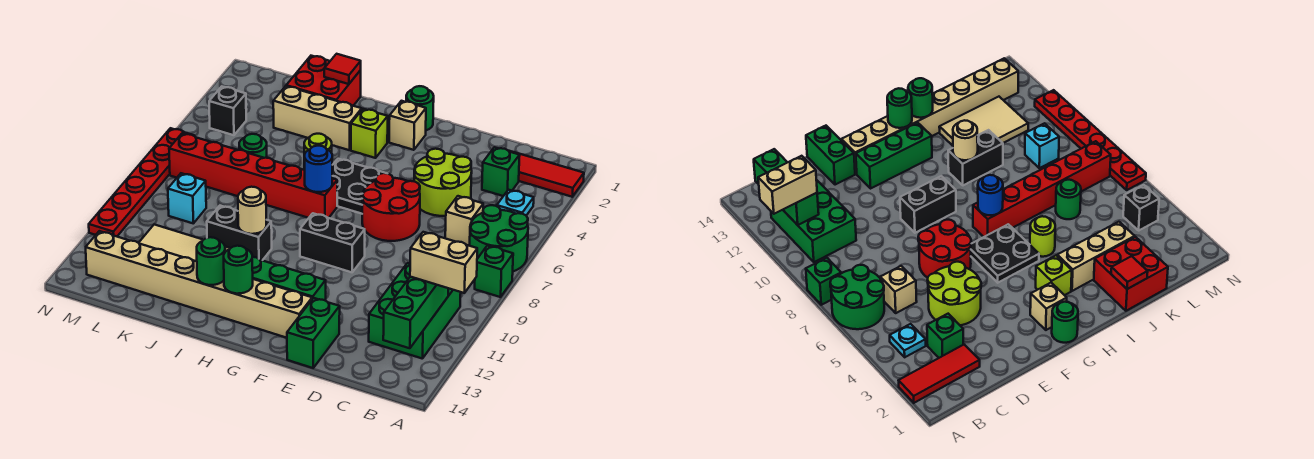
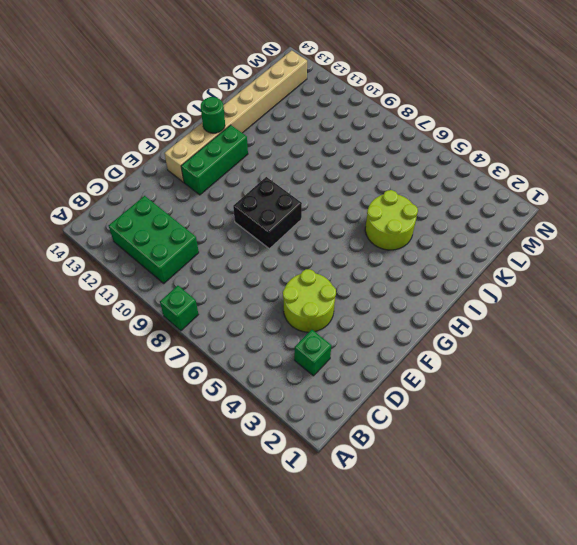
black brick F8:G9 level 1 -> black brick F9:G9 level 1
lime round brick I4:J5 level 1 -> lime round brick I5 level 1
none -> red tile A2:C2 level 1
none -> green round brick A6:B7 level 1
none -> cyan plate B4 level 1
none -> tan brick C6 level 1

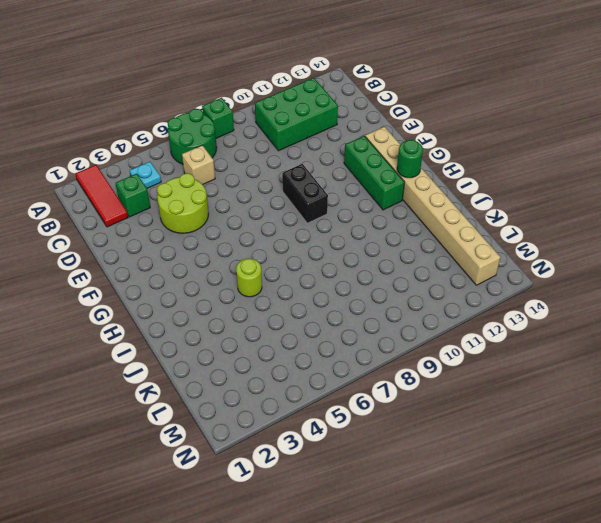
none -> red round brick E6:F7 level 1
none -> green brick E13:E14 level 1
none -> green round brick G1 level 1
none -> tan brick G2 level 1

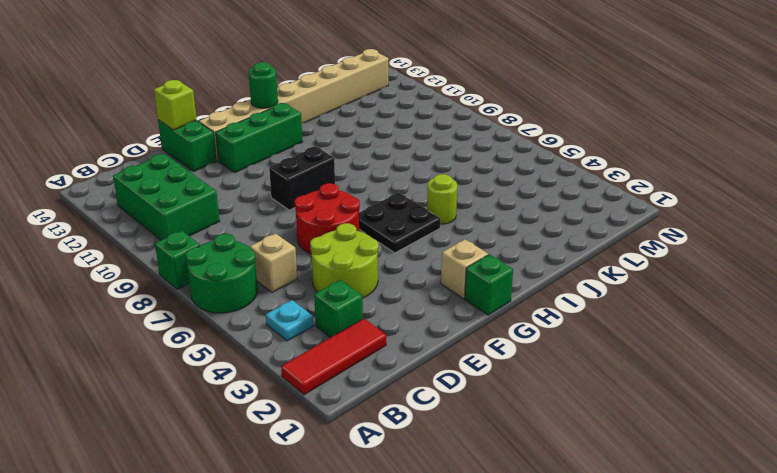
lime brick E14 level 2 -> lime brick H3 level 1
green brick G1 level 1 -> green round brick G1 level 1
none -> red brick H7:M7 level 1
none -> tan brick I3:K3 level 1
none -> black brick I10:J10 level 1
none -> red brick J1:K2 level 1

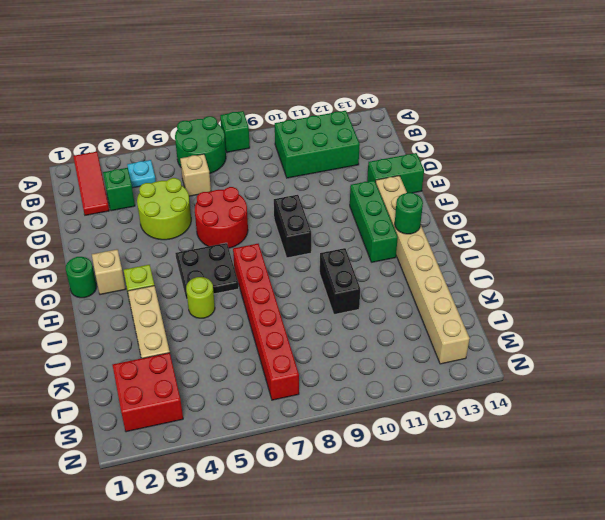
red brick L2:M3 level 1 -> red brick J1:K2 level 1
none -> tan tile J11:L12 level 1
none -> green round brick K6 level 1
none -> cyan brick L9 level 1
none -> black brick M4 level 1

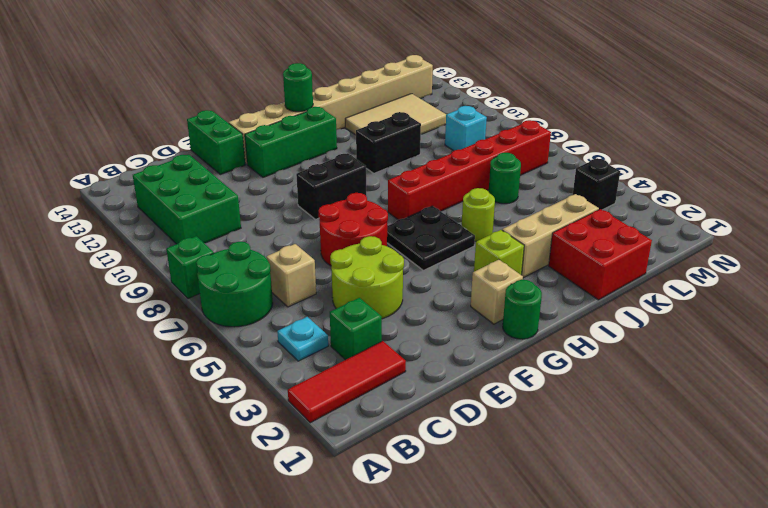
none -> red plate N6:N11 level 1
none -> green brick B11:B13 level 2
none -> blue round brick H7 level 2
none -> tan round brick I10 level 2

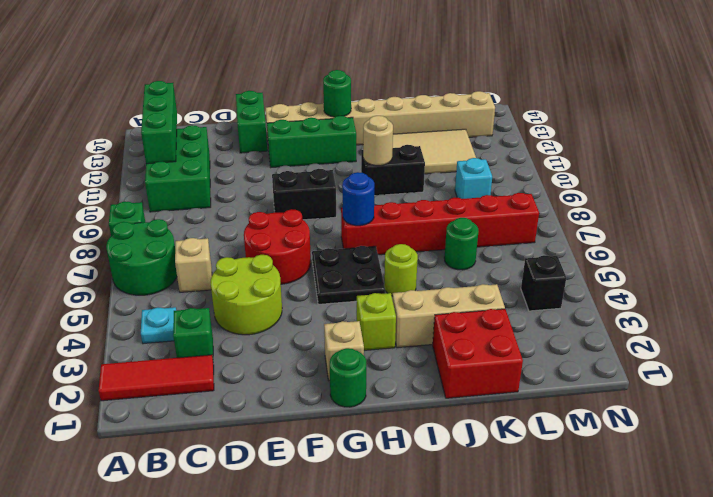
none -> red plate N6:N11 level 1
none -> green round brick I13 level 2
none -> red tile J1 level 2
none -> tan brick A11:B11 level 3

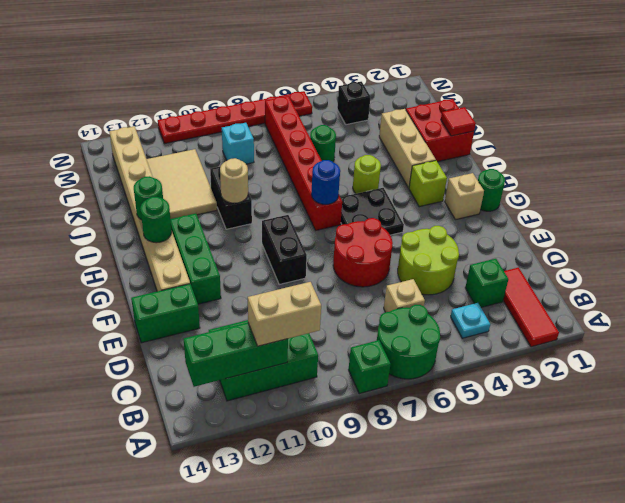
tan brick B10:B11 level 3 -> tan brick A11:B11 level 3

